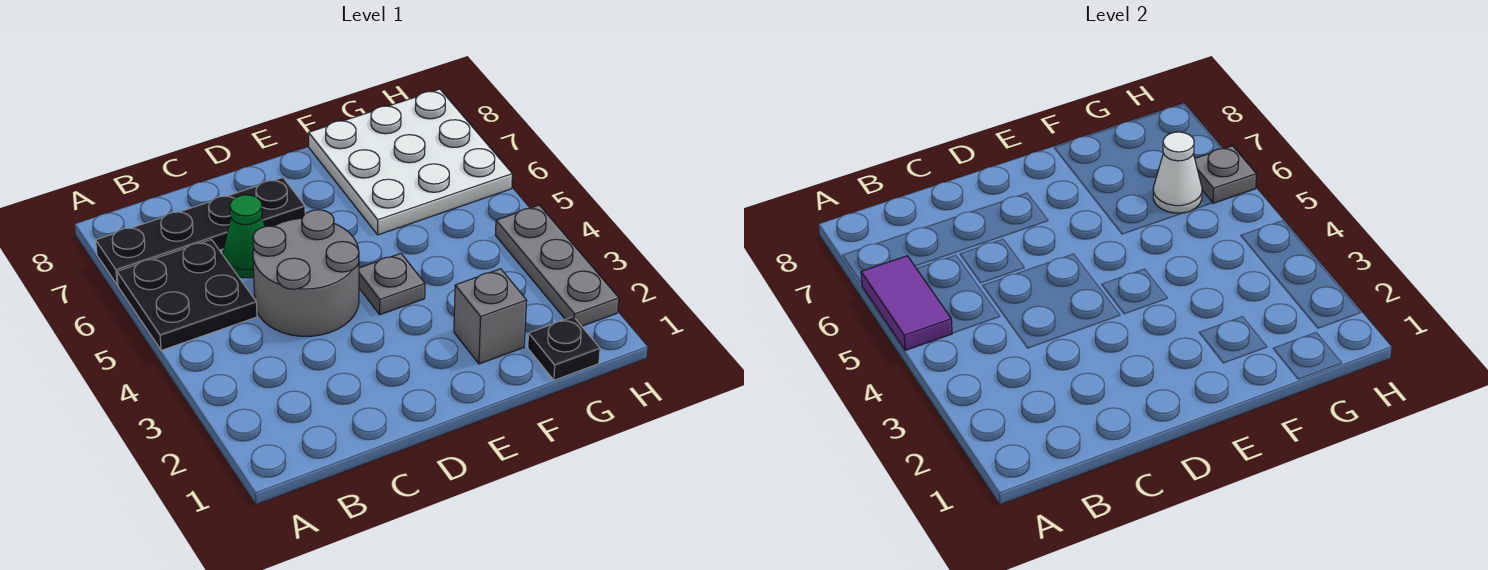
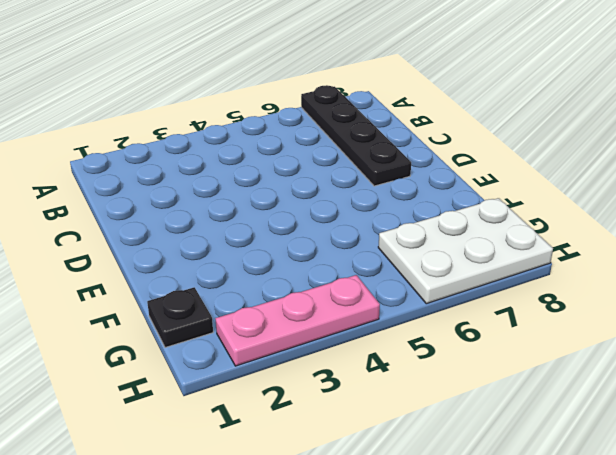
white plate G6:H8 level 1 -> white plate F6:H8 level 1
pink plate H2:H4 level 1 -> grey plate H2:H4 level 1
none -> black plate A5:B6 level 1
none -> grey round brick C4:D5 level 1
none -> green cone C6 level 1

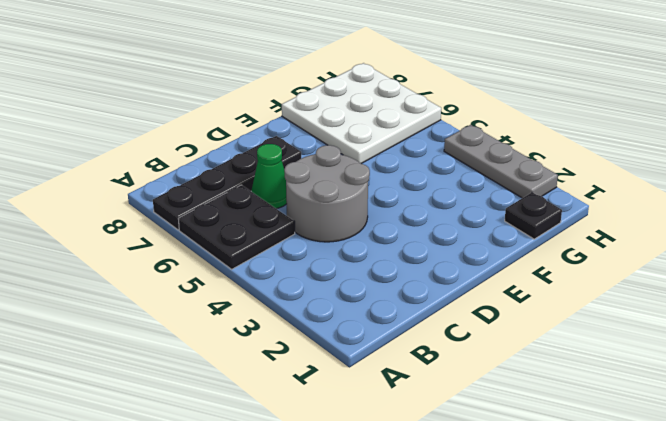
none -> grey plate E4 level 1
none -> grey brick F2 level 1
none -> purple tile A5:A6 level 2

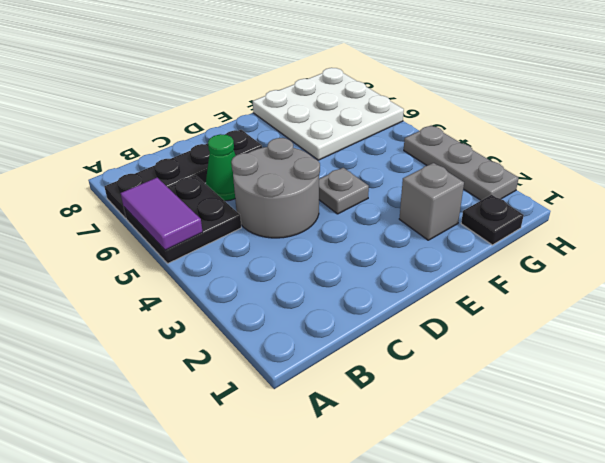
none -> white cone G6 level 2
none -> grey plate H6 level 2

